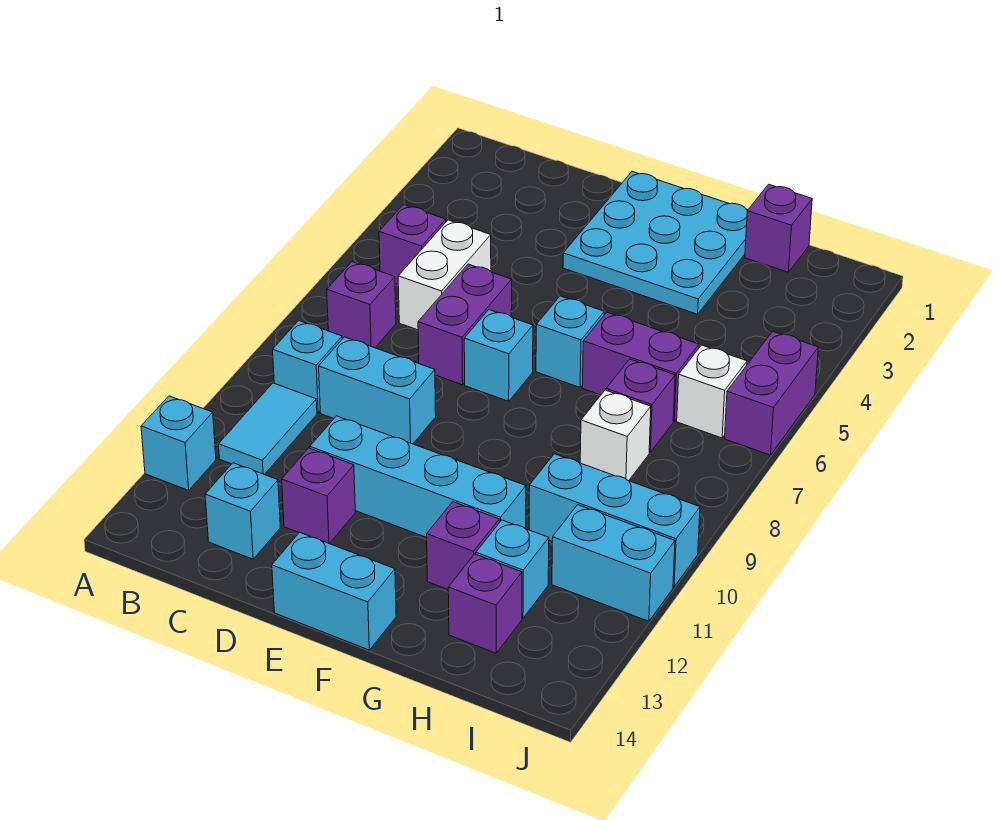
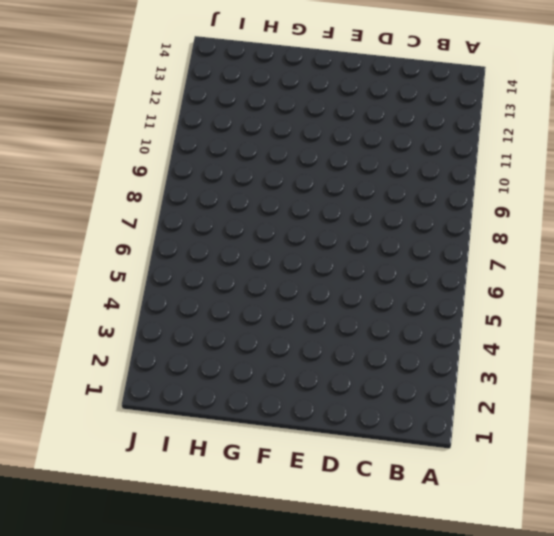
none -> cyan brick A12 level 1
none -> purple brick B5 level 1
none -> purple brick B7 level 1

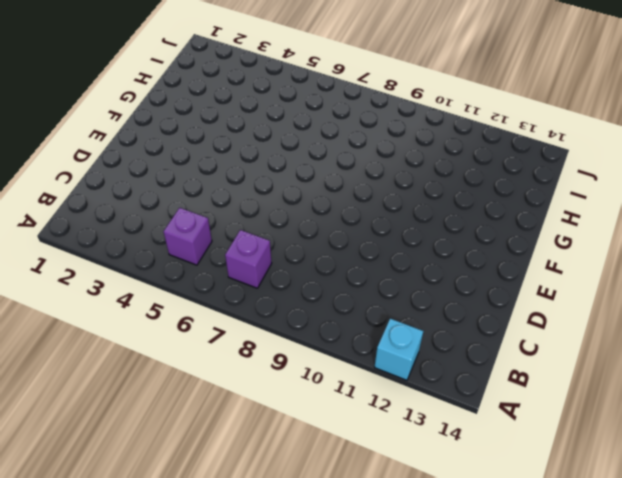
none -> cyan brick B9 level 1
none -> cyan tile B10:B11 level 1
none -> white brick C5:C6 level 1

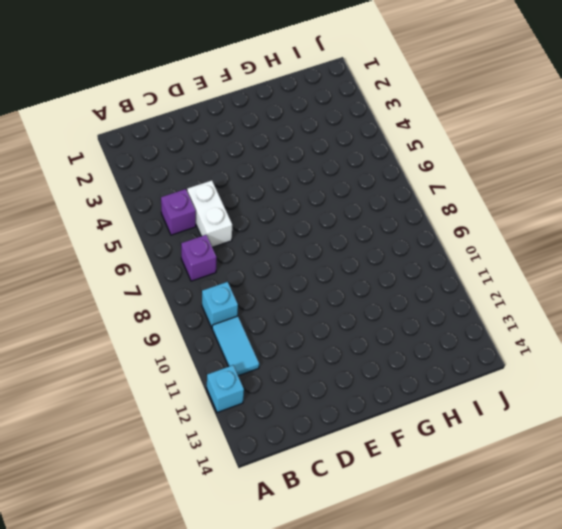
none -> cyan brick C9:D9 level 1
none -> cyan brick C13 level 1
none -> purple brick D6:D7 level 1

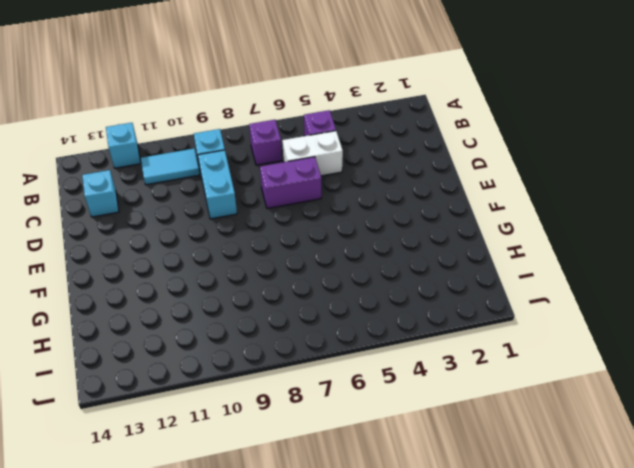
none -> cyan brick D11:G11 level 1
none -> purple brick D12 level 1
none -> cyan plate E1:G3 level 1

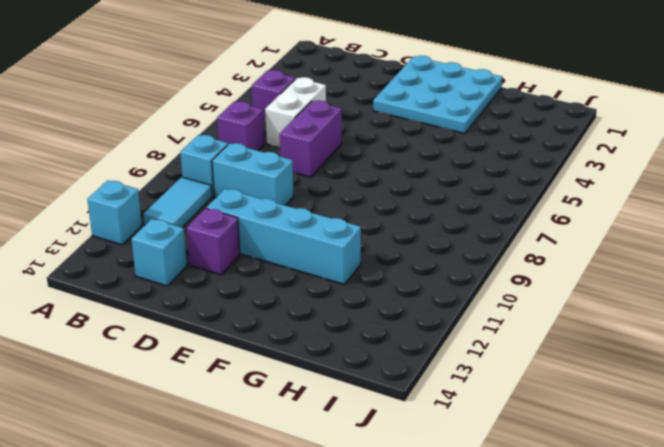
none -> cyan brick E7 level 1
none -> cyan brick E14:F14 level 1
none -> cyan brick F6 level 1

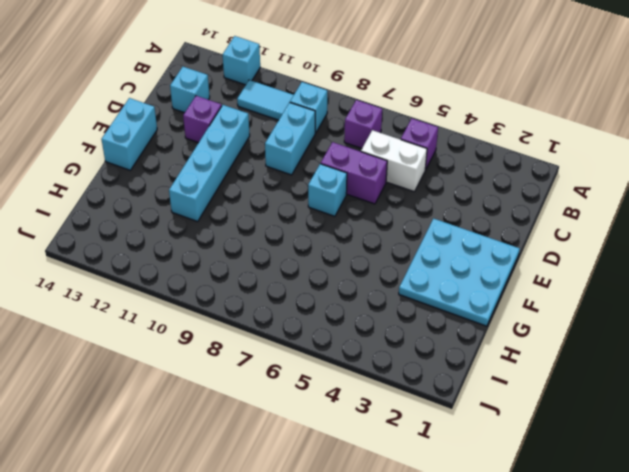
none -> cyan brick F6 level 1
none -> purple brick G6:H6 level 1
none -> purple brick G12 level 1

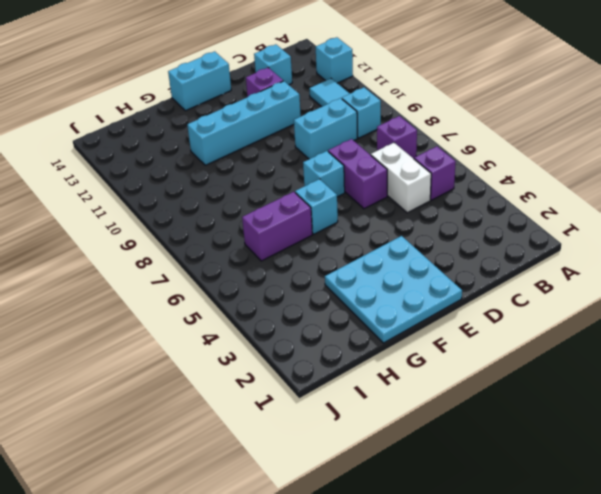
none -> purple brick G12 level 1
none -> purple brick H1 level 1
none -> purple brick H7 level 1

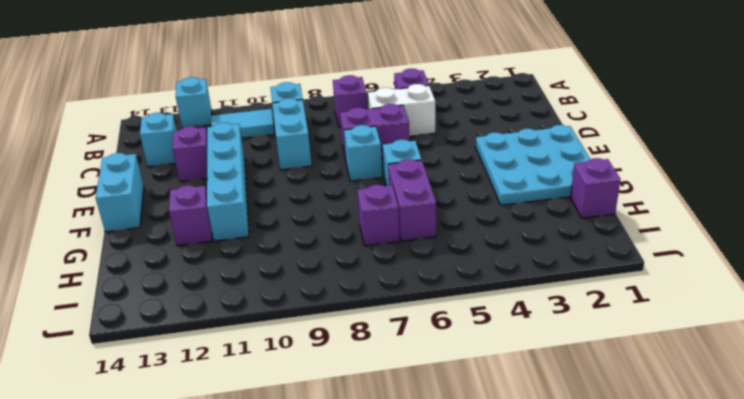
none -> white brick H8 level 1
none -> cyan brick H10:J10 level 1
none -> cyan brick H12 level 1

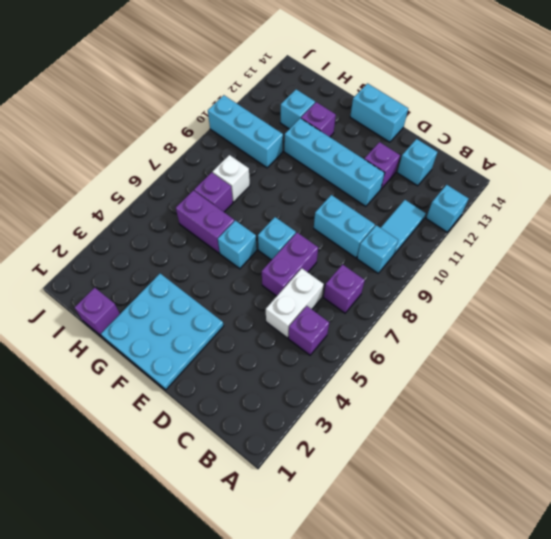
none -> purple brick H13 level 1
none -> white brick I6 level 1
none -> cyan brick I11:J11 level 1

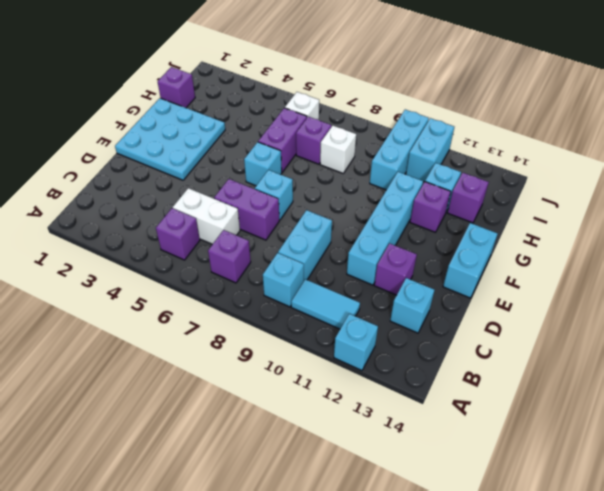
none -> purple brick J5:J6 level 1

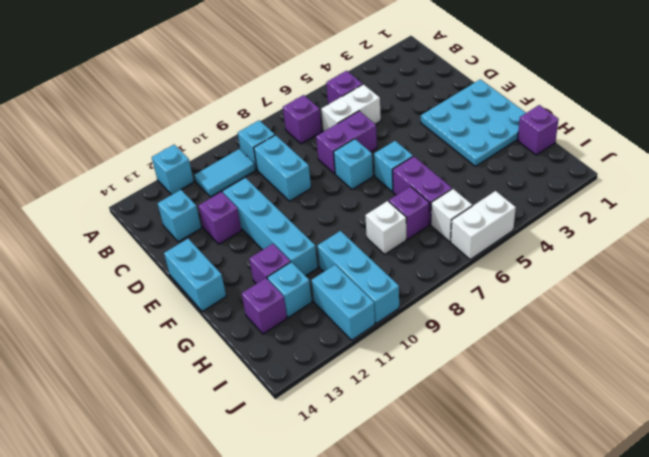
white brick J5:J6 level 1 -> purple brick J5:J6 level 1

